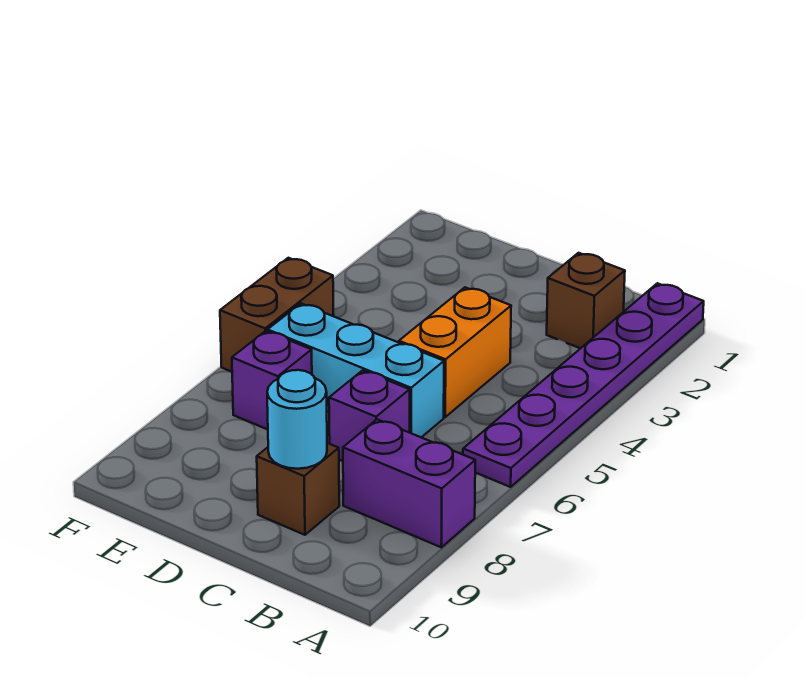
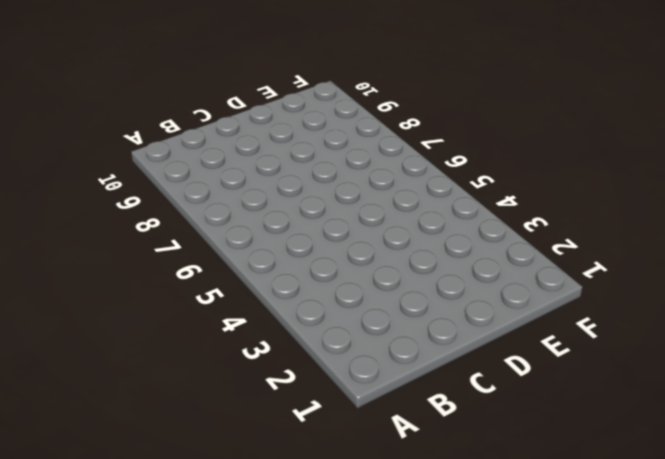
none -> purple plate A1:A6 level 1
none -> purple brick A8:B8 level 1

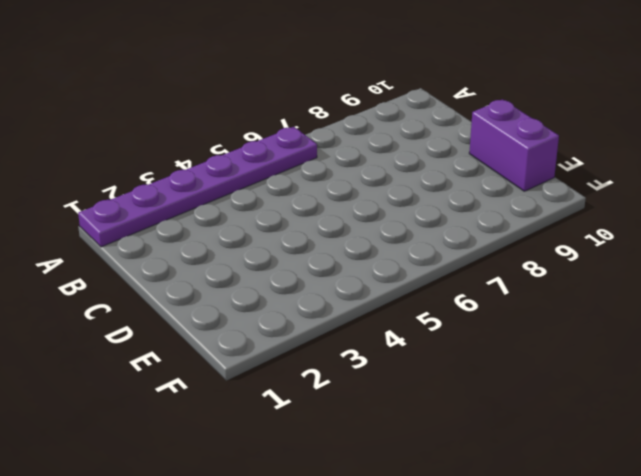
purple brick D10:E10 level 1 -> purple brick A8:B8 level 1
none -> brown brick B2 level 1
none -> orange brick C4:C5 level 1

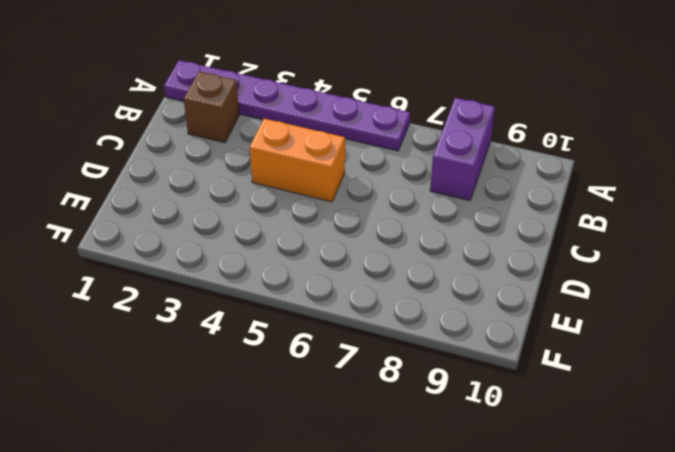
none -> cyan brick C6:E6 level 1
none -> purple brick C7 level 1

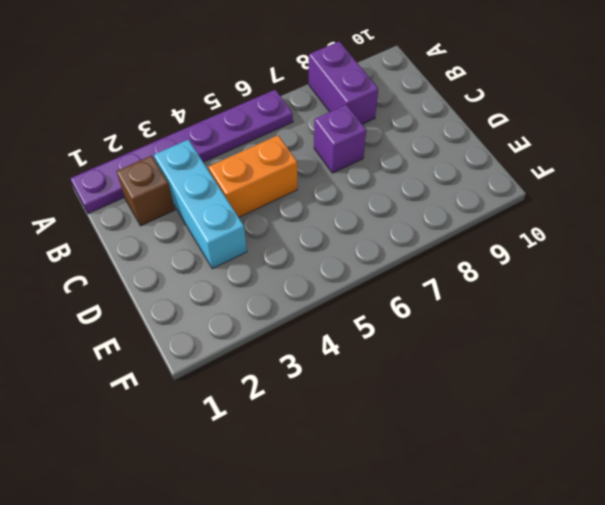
cyan brick B3:D3 level 1 -> cyan brick C6:E6 level 1
none -> brown brick C9 level 1
none -> purple brick E7 level 1

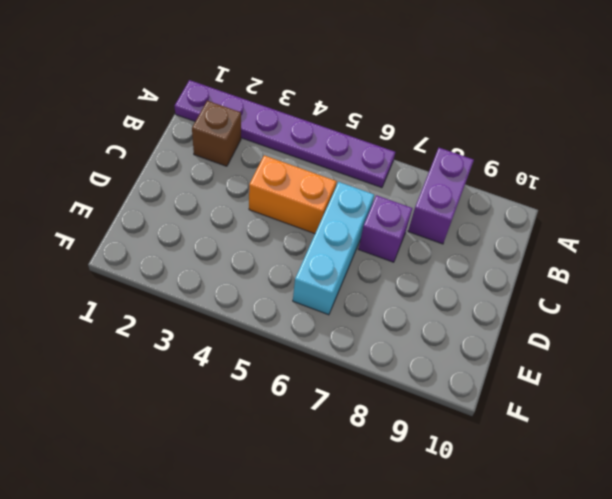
none -> brown brick C9 level 1
none -> purple brick E7 level 1

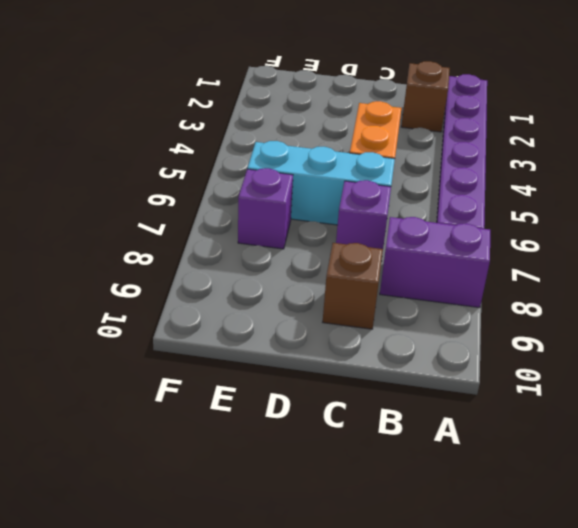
none -> brown brick F5:F6 level 1
none -> cyan round brick C9 level 2

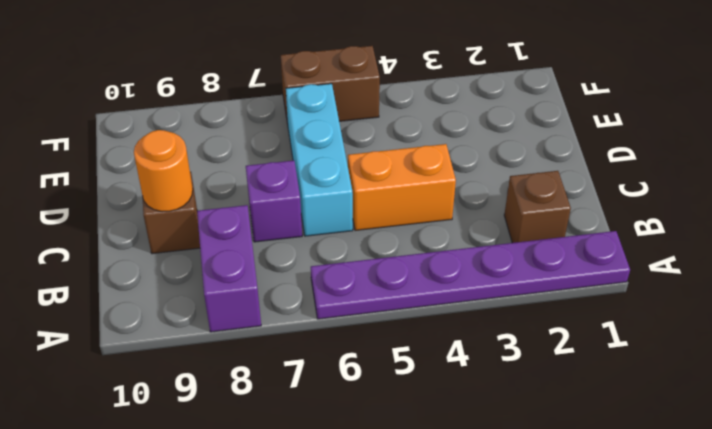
orange round brick C9 level 2 -> cyan round brick C9 level 2
none -> purple brick E7 level 1

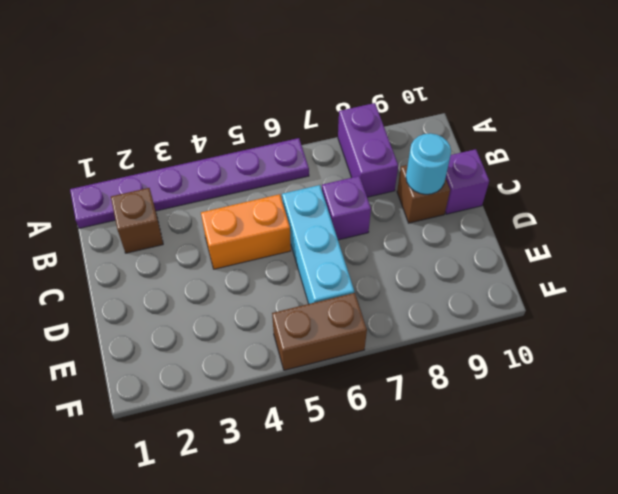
purple brick C10 level 1 -> purple brick E7 level 1

